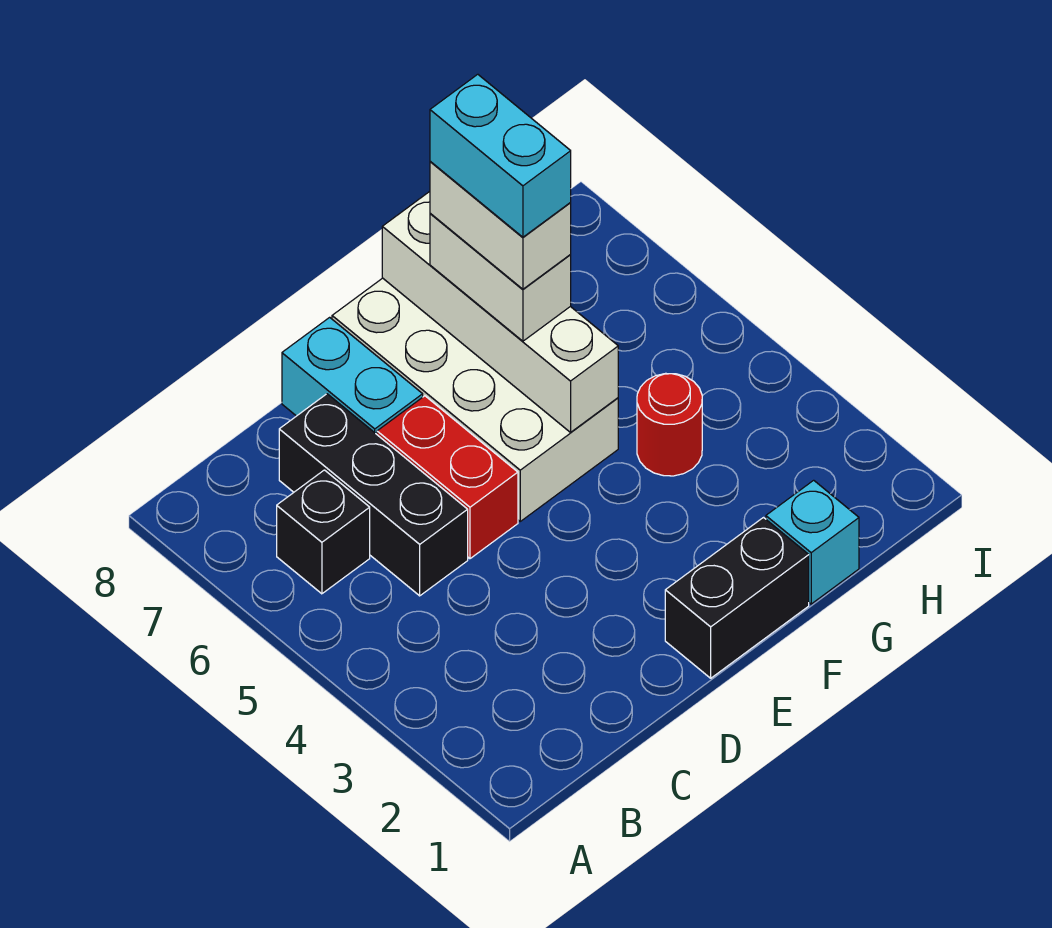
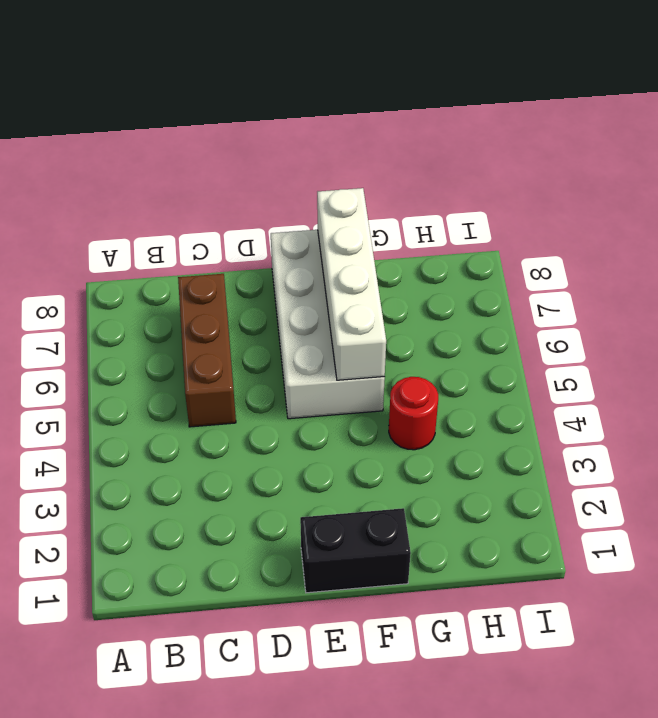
brown brick C5:C7 level 1 -> black brick C5:C7 level 1
none -> black brick B6 level 1
none -> red brick D5:D6 level 1
none -> cyan brick D7:D8 level 1

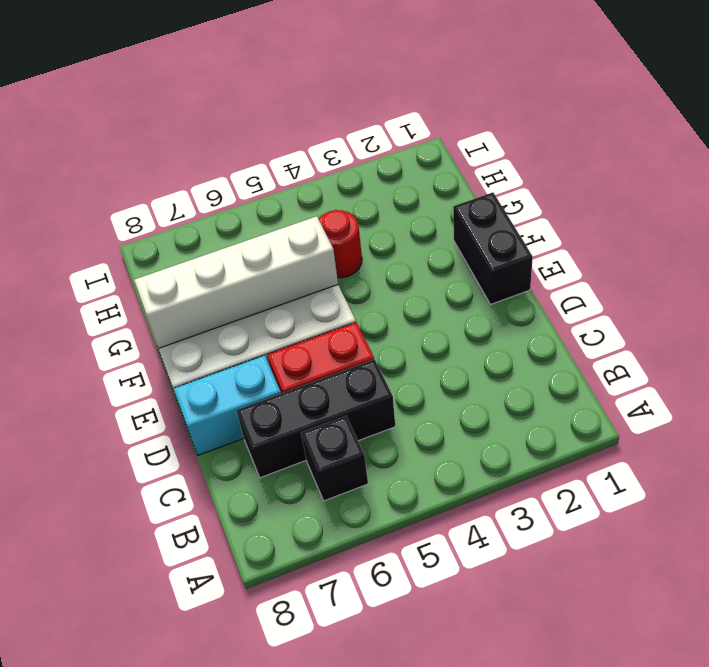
none -> cyan brick G1 level 1
none -> white brick F6:F7 level 3
none -> white brick F6:F7 level 4

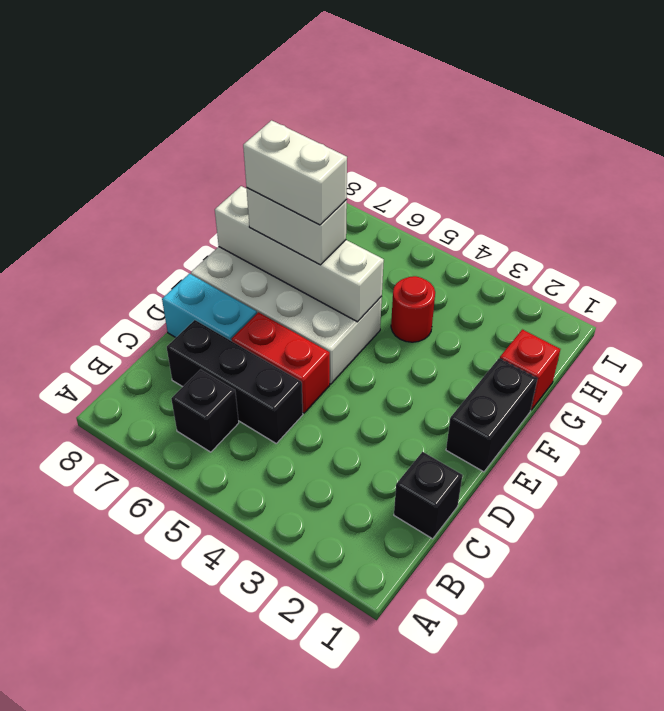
black brick C1 level 1 -> none
red brick G1 level 1 -> cyan brick G1 level 1
none -> cyan brick F6:F7 level 5

